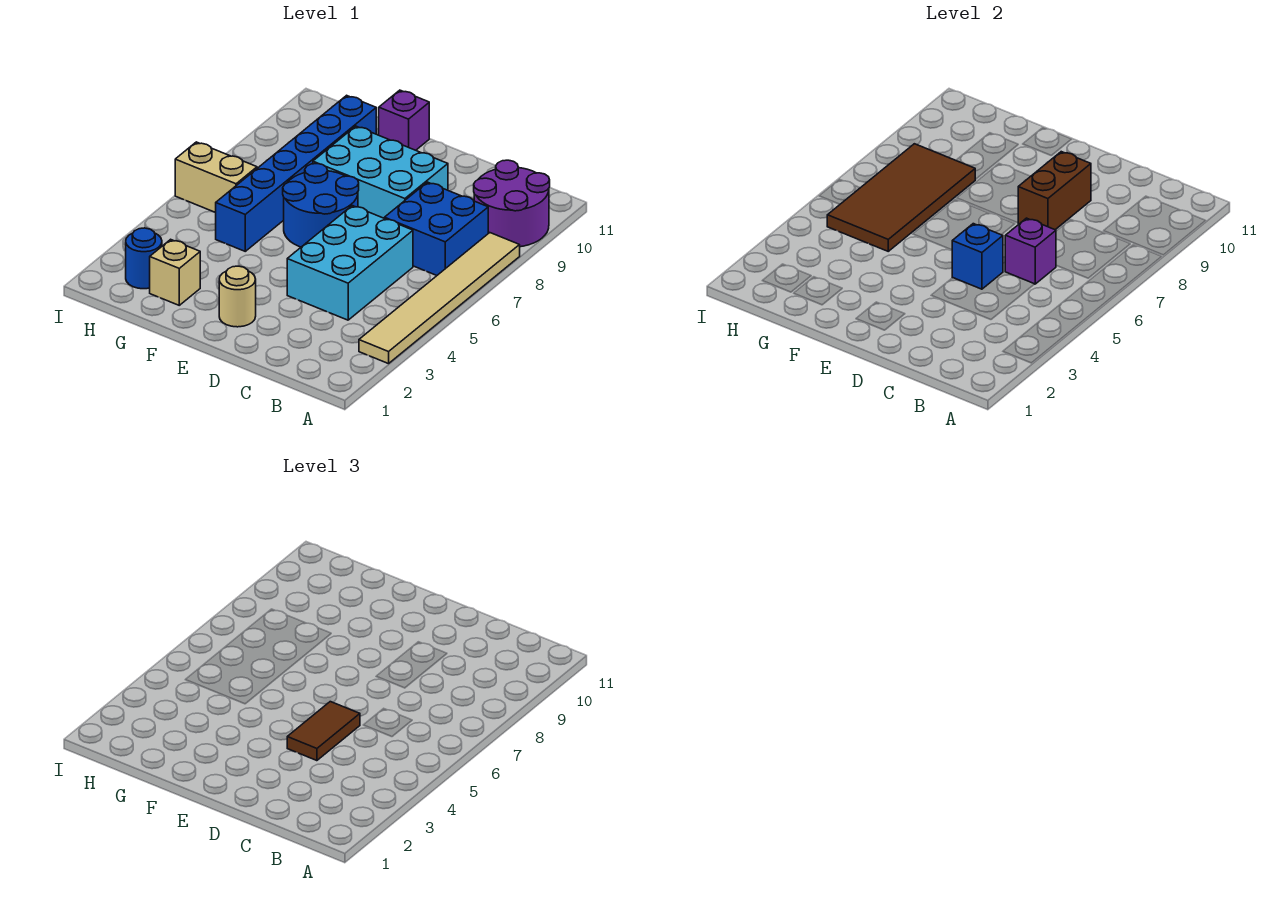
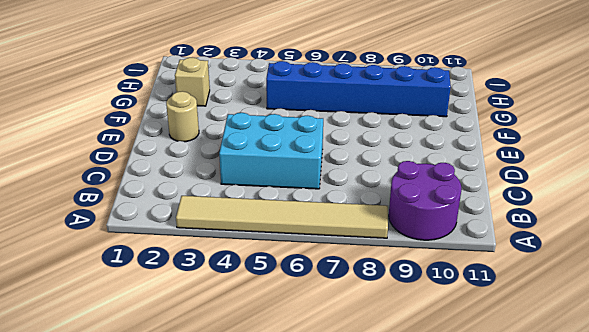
none -> blue brick B7:C8 level 1
none -> cyan brick D8:F9 level 1
none -> blue round brick E6:F7 level 1

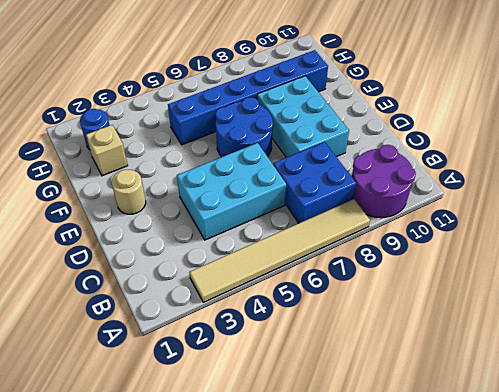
none -> purple brick F11 level 1
none -> tan brick H6:I6 level 1
none -> purple brick C6 level 2

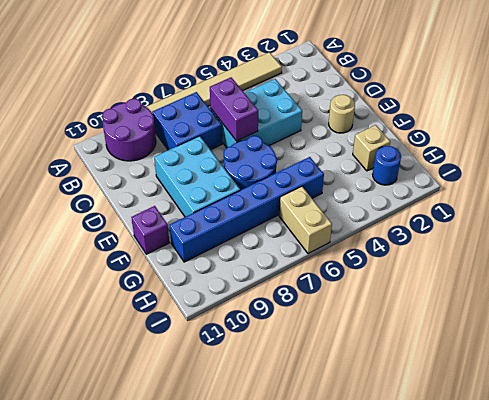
purple brick C6:D6 level 2 -> purple brick C6 level 2
none -> blue brick D5 level 2
none -> brown brick D8:D9 level 2
none -> brown tile G5:H8 level 2

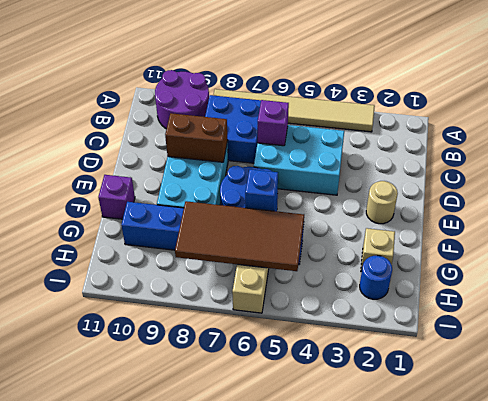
blue brick F6 level 2 -> blue brick D5 level 2
none -> brown tile D4:D5 level 3

